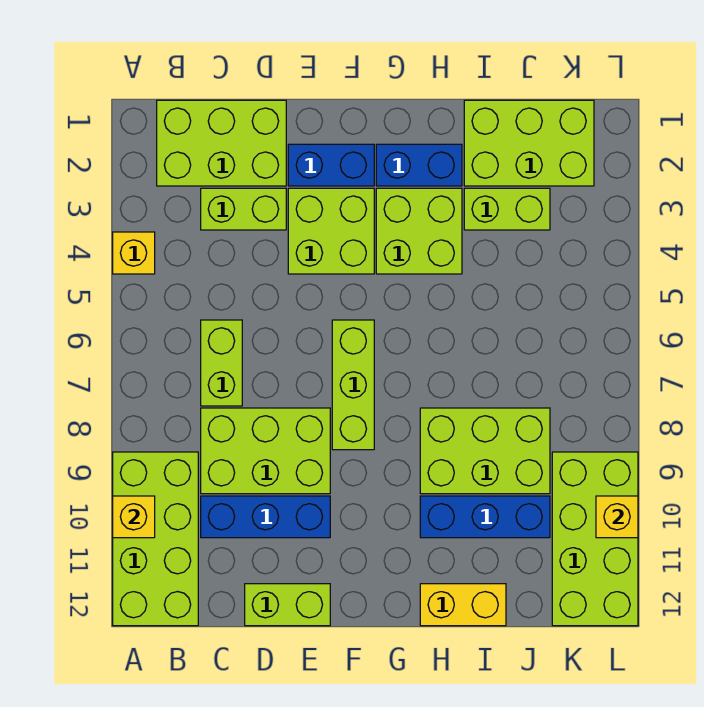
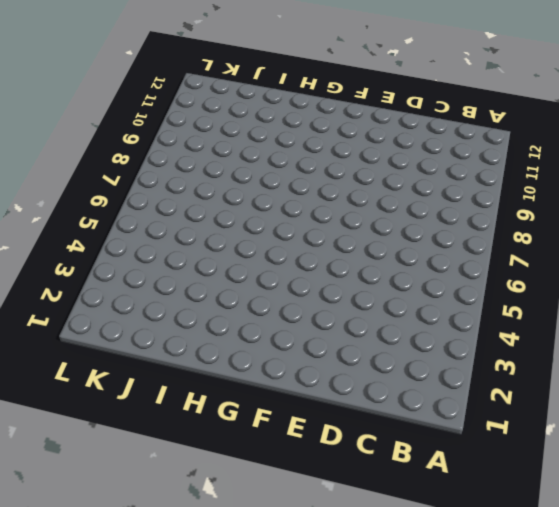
none -> yellow brick A4 level 1
none -> lime brick A9:B12 level 1
none -> lime brick B1:D2 level 1

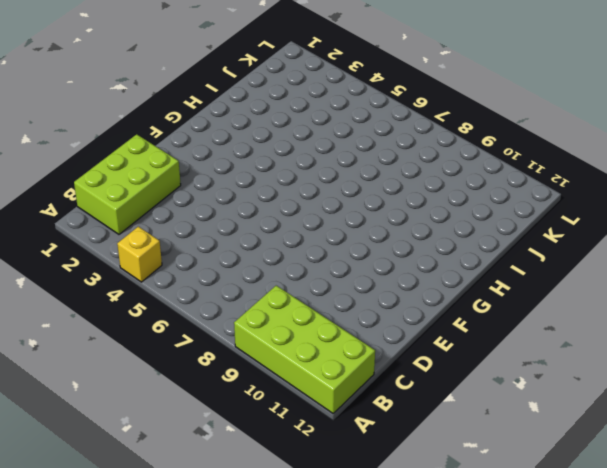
none -> lime brick C3:D3 level 1
none -> lime brick C6:C7 level 1
none -> lime brick C8:E9 level 1

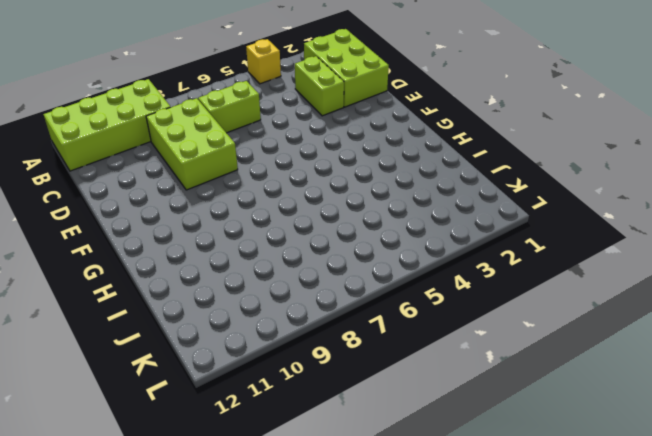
none -> blue brick C10:E10 level 1
none -> lime brick D12:E12 level 1
none -> blue brick E2:F2 level 1

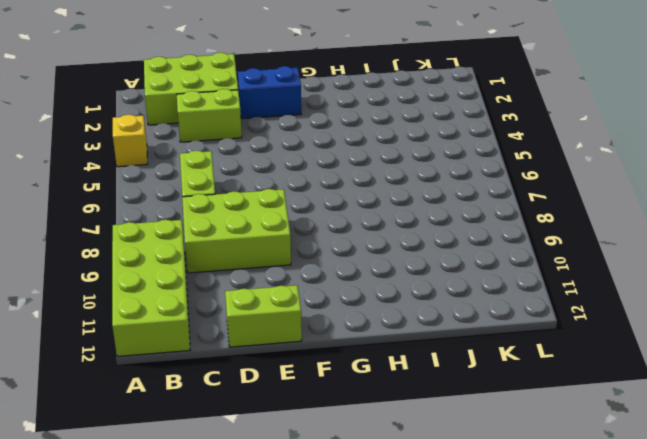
none -> blue brick C10:E10 level 1
none -> lime brick E3:F4 level 1
none -> lime brick F6:F8 level 1

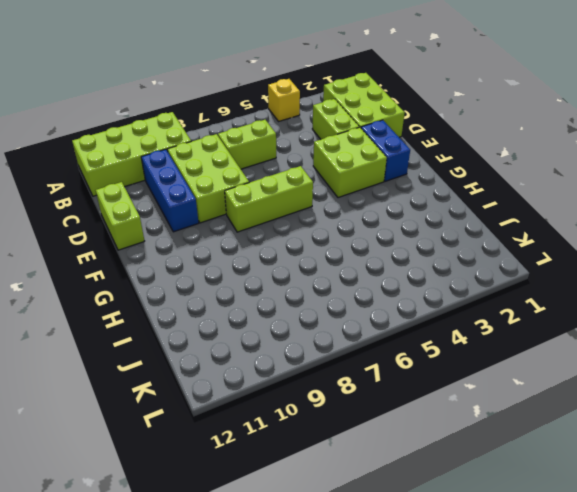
none -> blue brick G2:H2 level 1
none -> lime brick G3:H4 level 1
none -> lime brick H8:J9 level 1

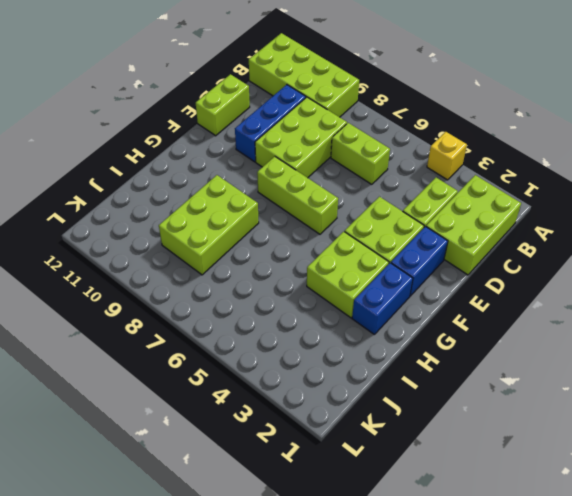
none -> blue brick H10:J10 level 1
none -> yellow brick H12:I12 level 1
none -> lime brick I1:K2 level 1

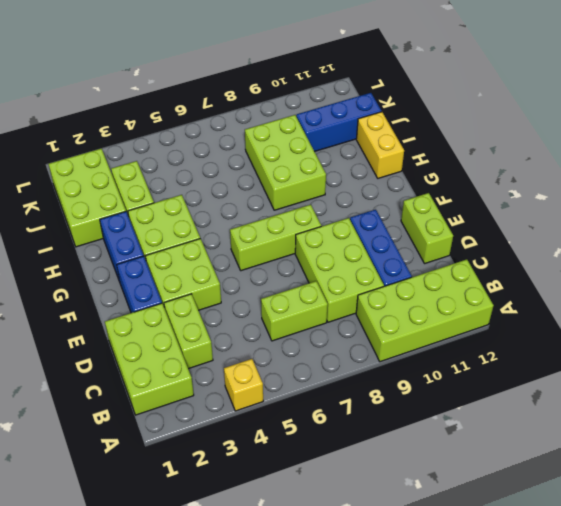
blue brick J10:J12 level 1 -> blue brick H10:J10 level 1
none -> lime brick K9:L12 level 1
none -> yellow brick A10 level 2
none -> yellow brick L10 level 2

